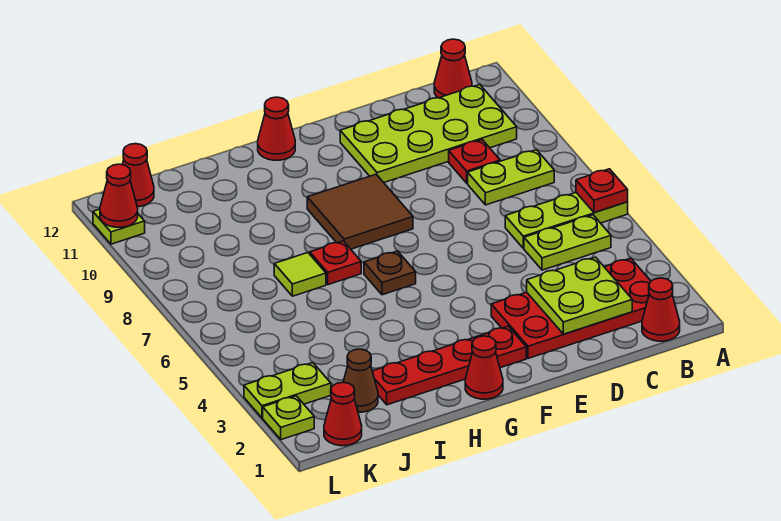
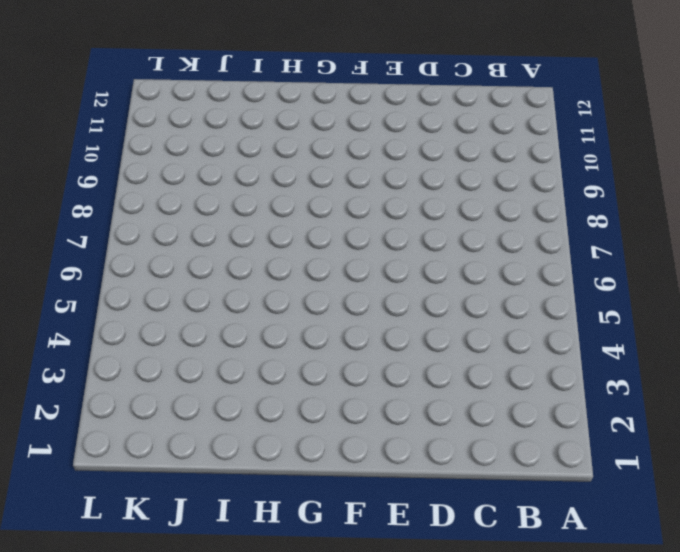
none -> lime plate A6:C6 level 1
none -> red cone B1 level 1
none -> red plate B2:E3 level 1

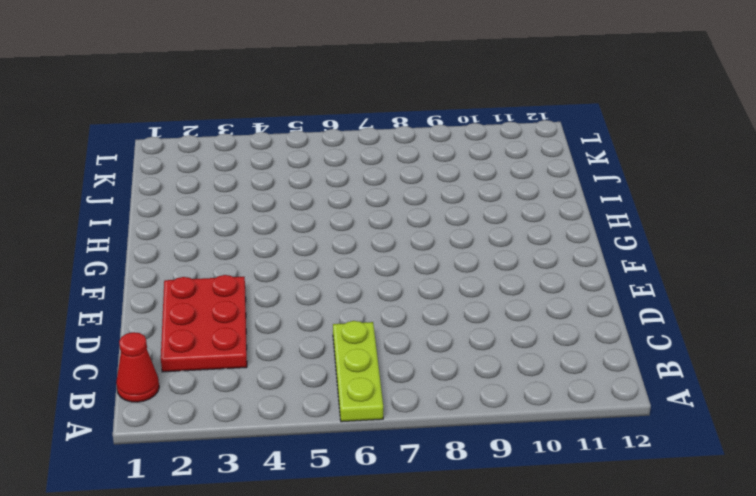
red plate C2:E3 level 1 -> red plate B2:E3 level 1
none -> lime plate B5:C5 level 1
none -> lime plate B8:C8 level 1
none -> lime plate B10:E11 level 1

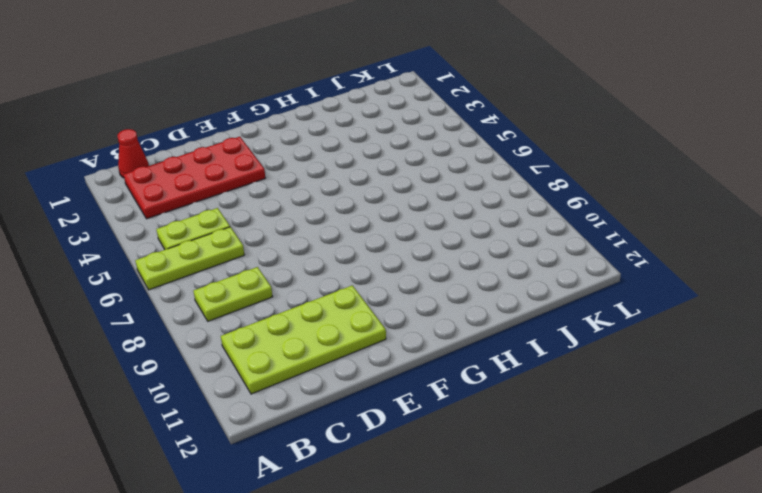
none -> red cone B12 level 1
none -> red plate C9 level 1
none -> red plate F2:I2 level 1

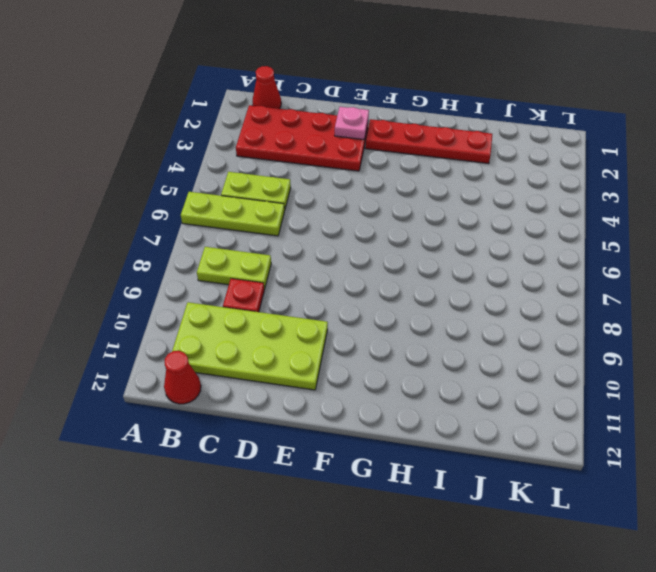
pink plate E2 level 2 -> none
none -> brown tile F8:G9 level 1
none -> red cone G1 level 1
none -> brown plate G6 level 1

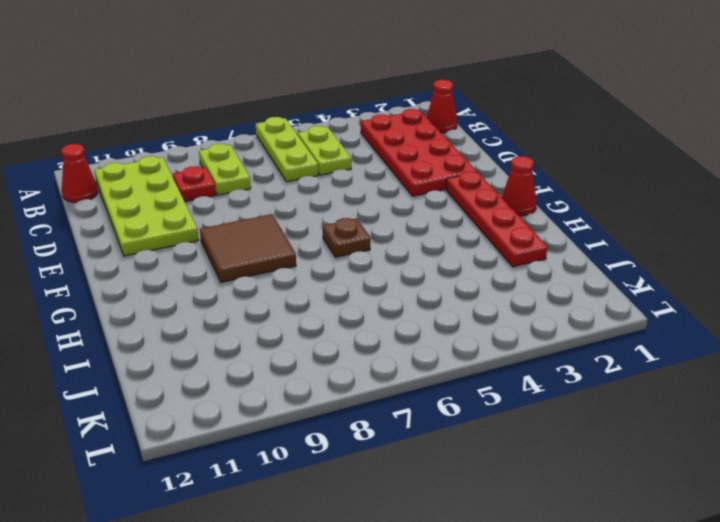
none -> red cone G12 level 1
none -> red plate H7 level 1
none -> lime tile I7 level 1

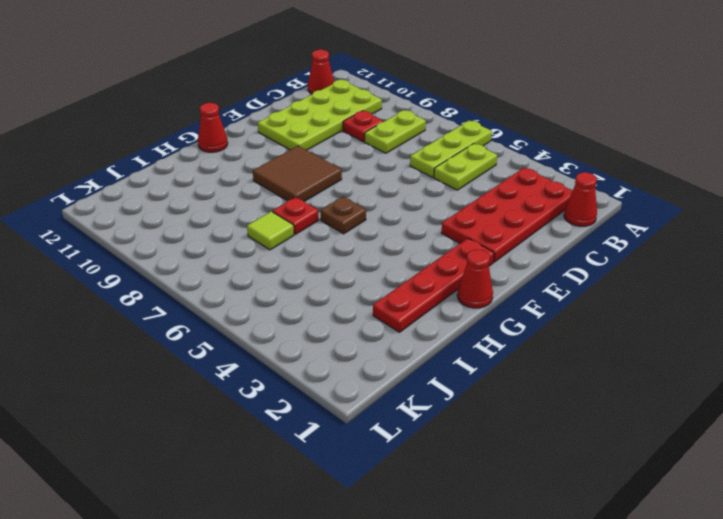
none -> brown cone J2 level 1
none -> red cone K1 level 1
none -> lime plate K3:L3 level 1

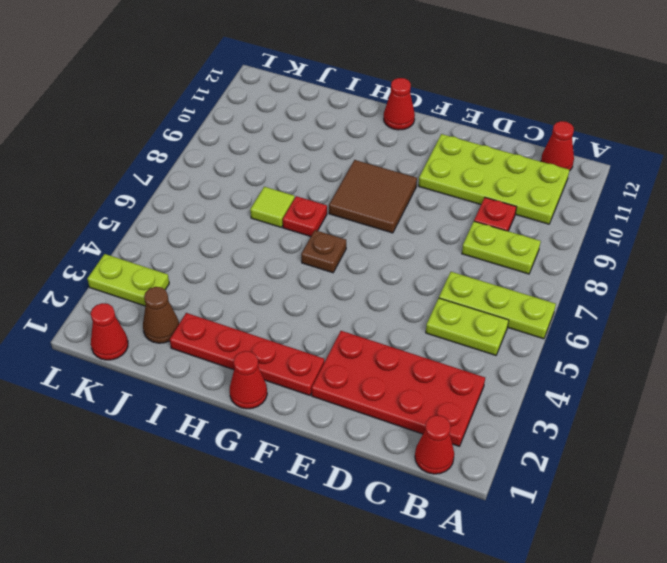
none -> red cone K12 level 1
none -> lime plate L2 level 1
none -> lime plate L11 level 1

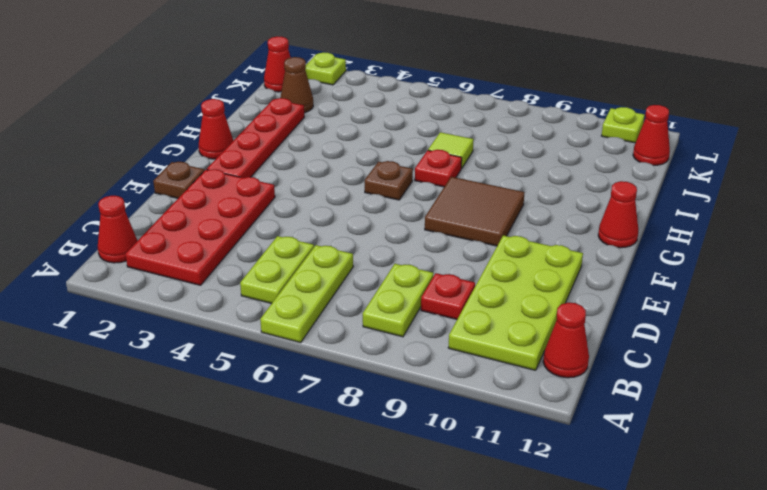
brown plate E1 level 1 -> none
none -> lime plate K3:L3 level 1
none -> red plate A6 level 2
none -> lime plate C2:D3 level 2

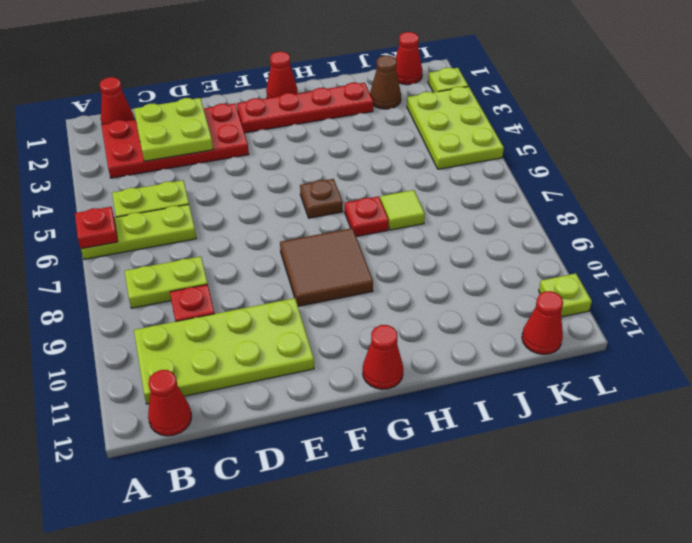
lime plate K3:L5 level 1 -> lime plate K3:L3 level 1
none -> red cone L11 level 2

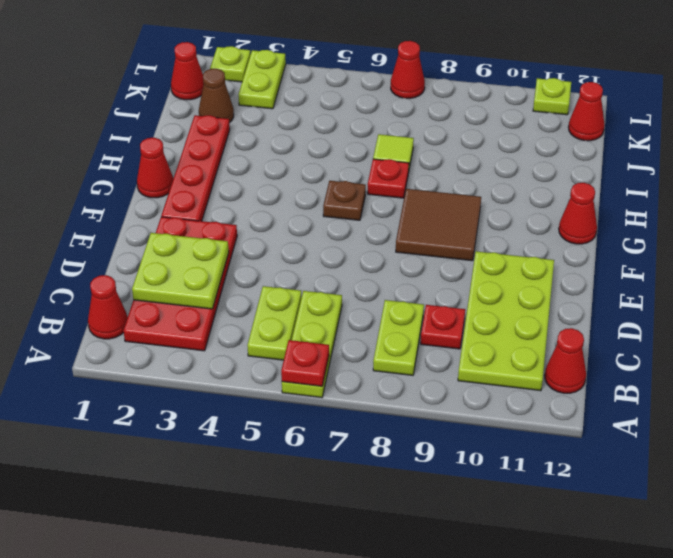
red cone L7 level 1 -> red cone L11 level 2

